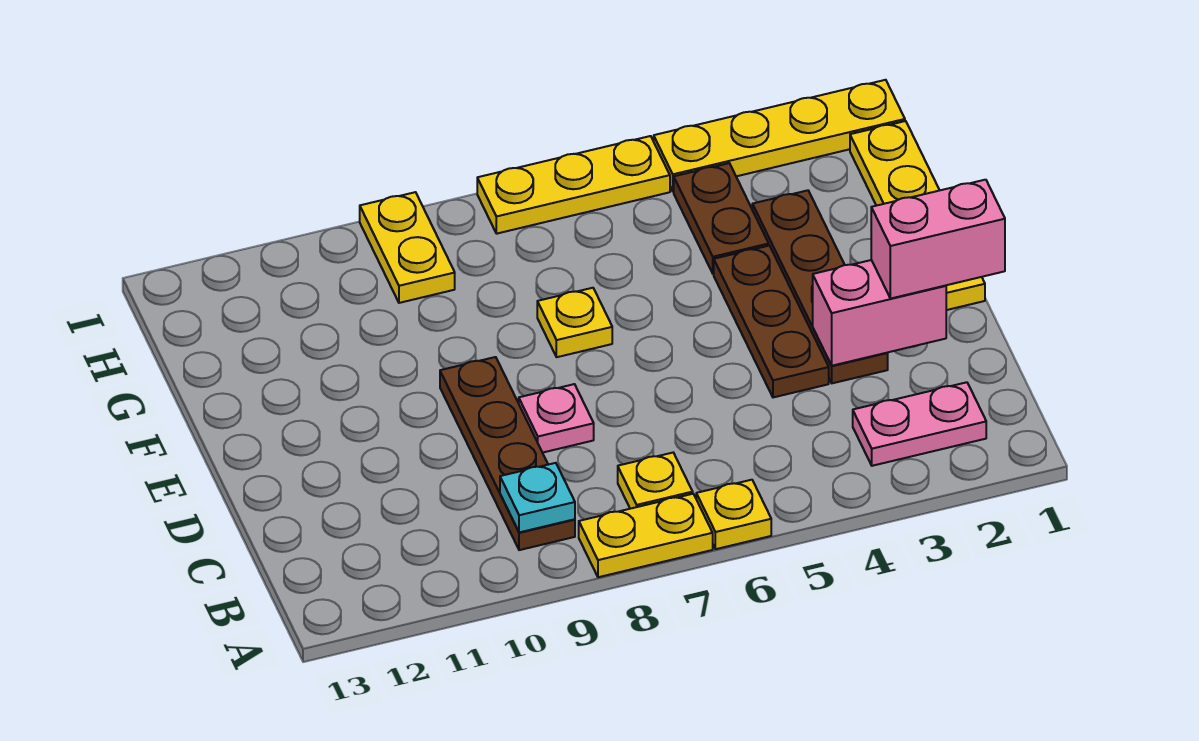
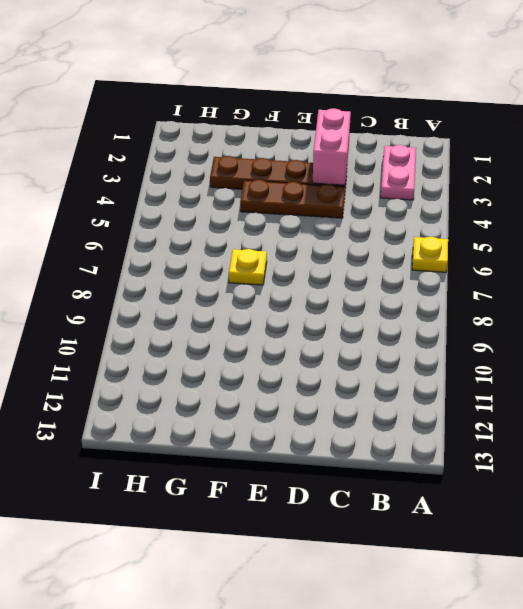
none -> yellow plate A7:A8 level 1
none -> yellow plate B7 level 1
none -> brown plate B9:E9 level 1

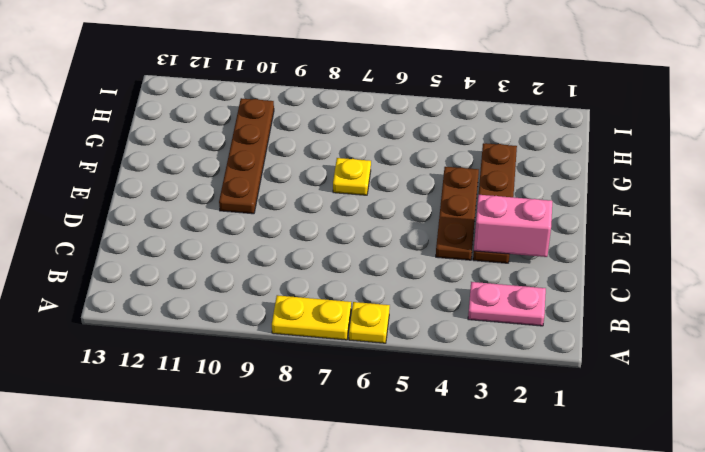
brown plate E10:H10 level 1 -> brown plate B9:E9 level 1
none -> yellow plate B7 level 1
none -> pink plate D8 level 1
none -> yellow plate E1:H1 level 1

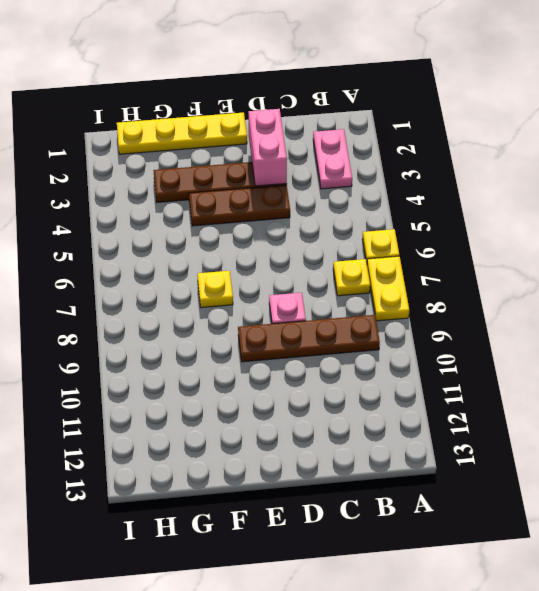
none -> brown plate G4:H4 level 1
none -> yellow plate H9:I9 level 1
none -> yellow plate I1:I4 level 1

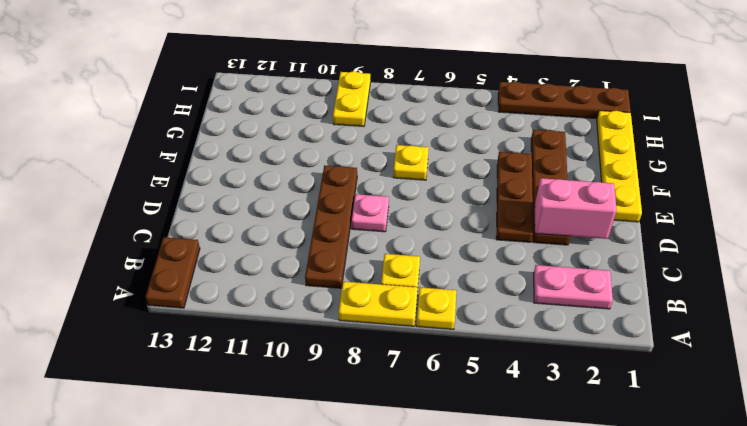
brown plate A13:B13 level 1 -> brown plate G4:H4 level 1
brown plate I1:I4 level 1 -> yellow plate I1:I4 level 1
none -> yellow plate I5:I7 level 1
none -> cyan plate B9 level 2
none -> pink brick D1:D2 level 3

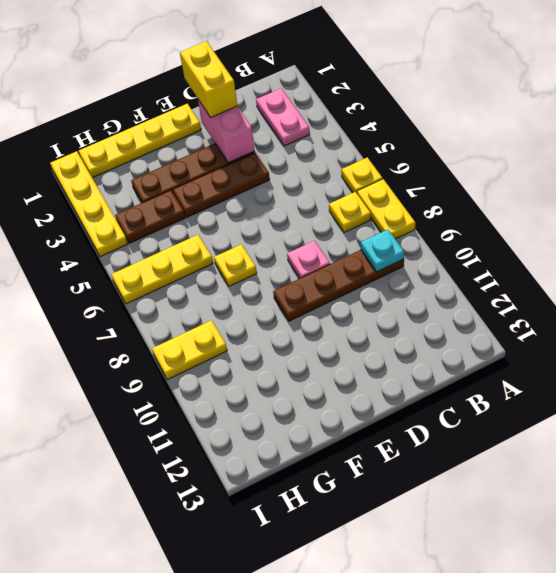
yellow brick D1:D2 level 3 -> pink brick D1:D2 level 3
yellow plate G6:I6 level 1 -> yellow plate I5:I7 level 1

